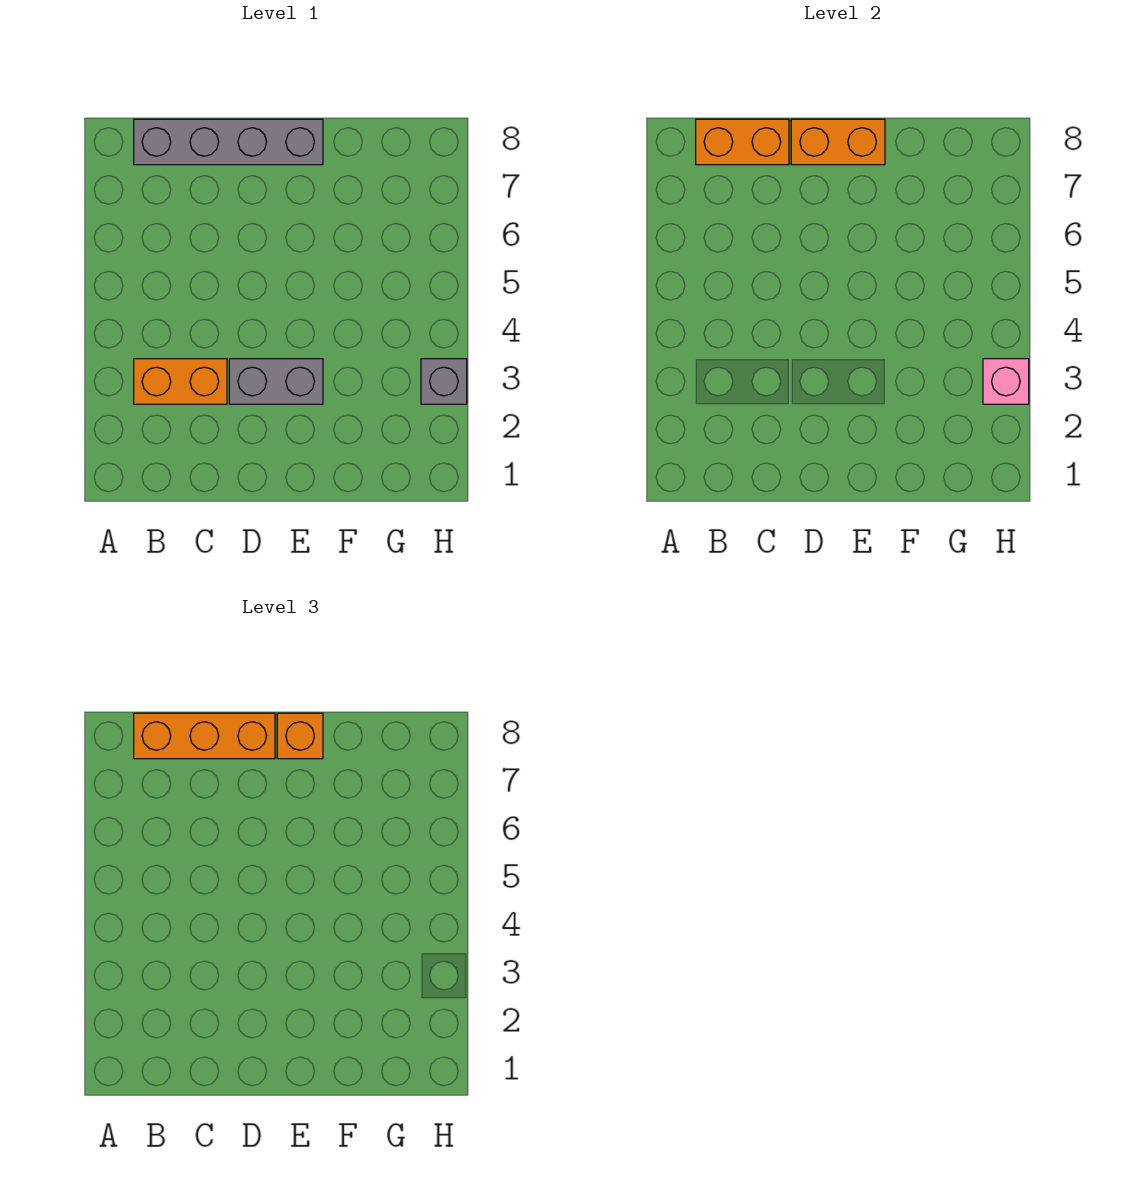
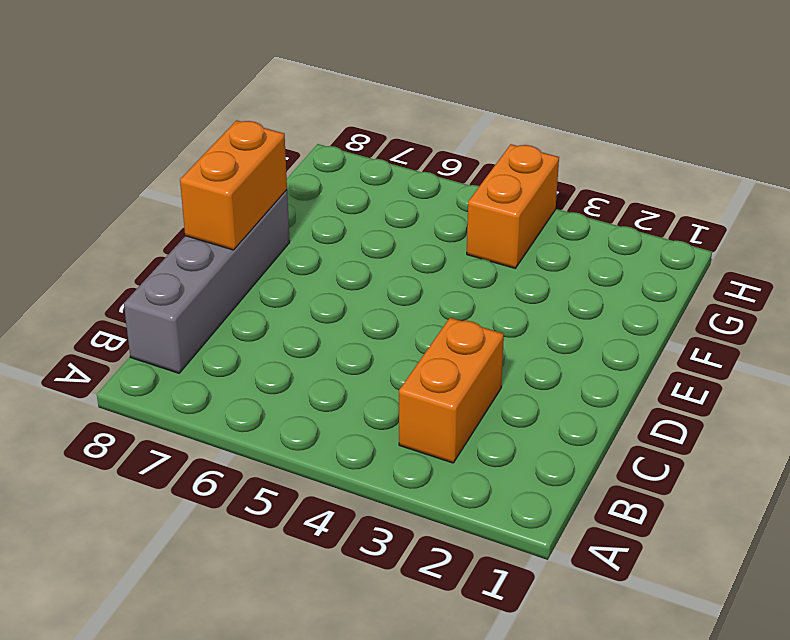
orange brick G4:H4 level 1 -> orange brick B8:C8 level 2
none -> grey brick D3:E3 level 1
none -> grey brick H3 level 1

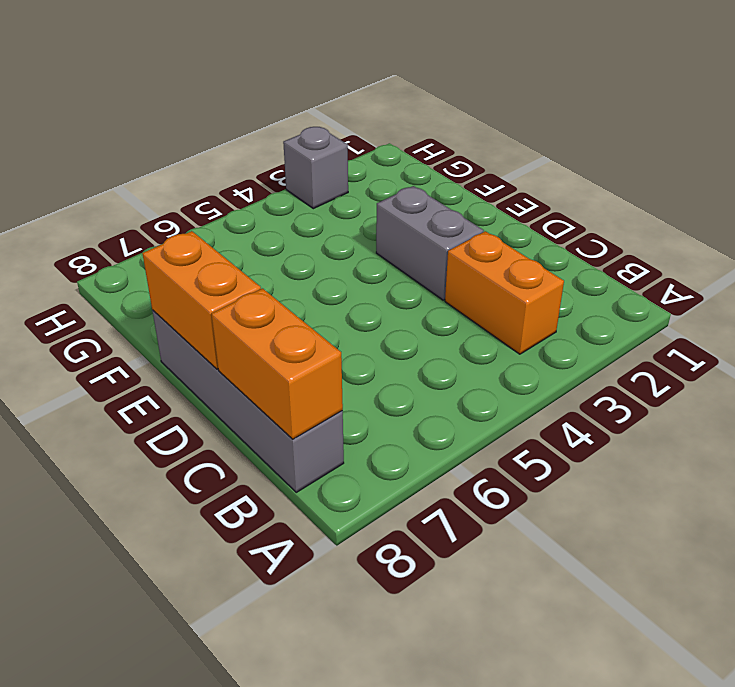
none -> pink brick H3 level 2
none -> orange brick B8:D8 level 3

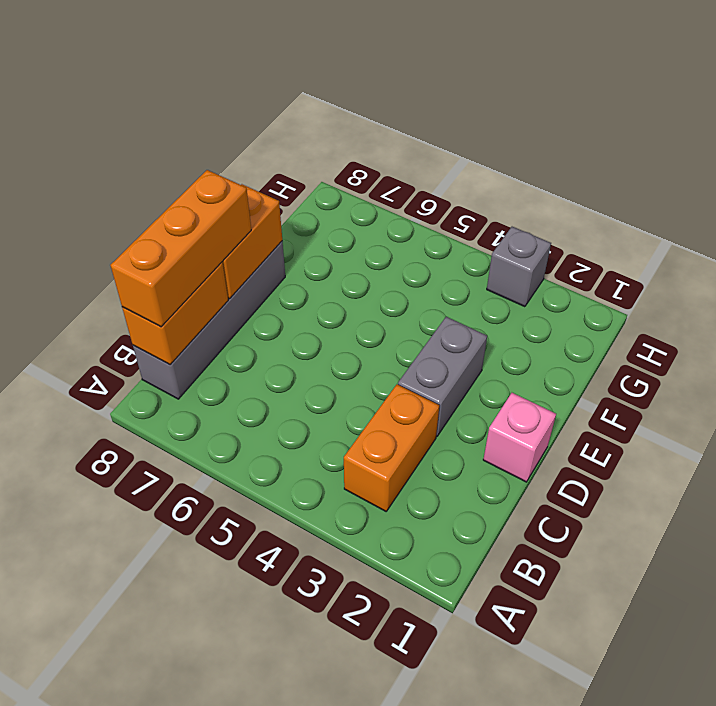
pink brick D1 level 1 -> pink brick H3 level 2
none -> orange brick E8 level 3

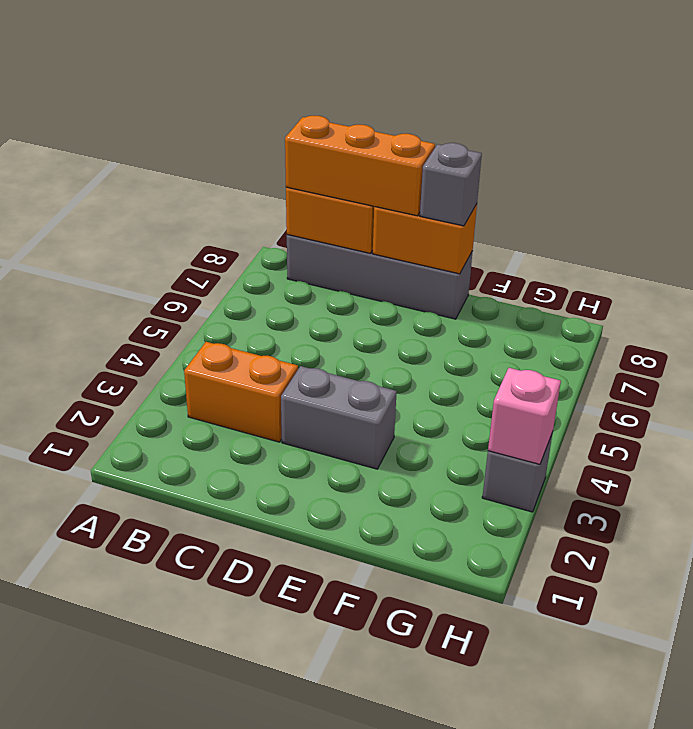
grey brick E8 level 3 -> orange brick E8 level 3

